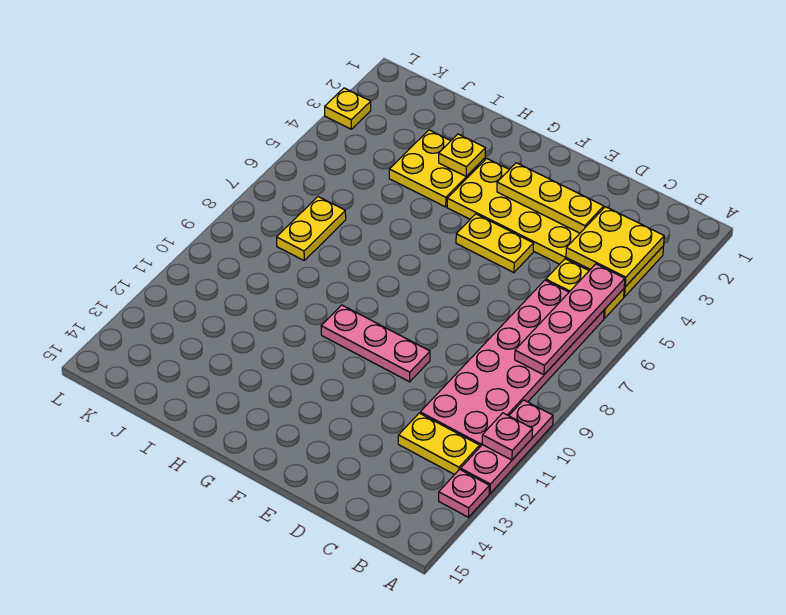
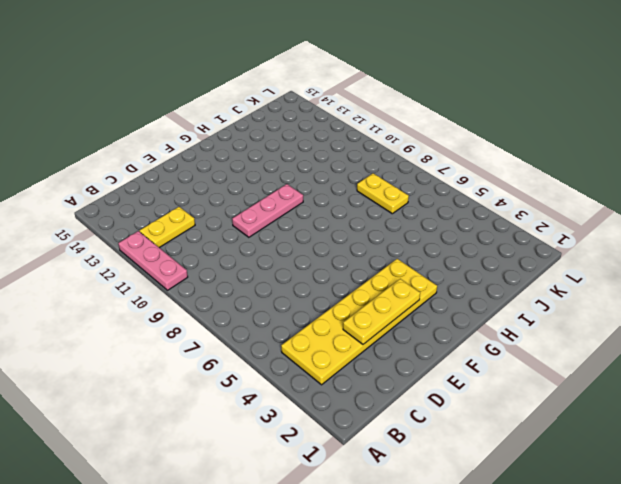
none -> pink plate A13 level 1
none -> yellow plate B5:C5 level 1
none -> pink plate B6:C11 level 1

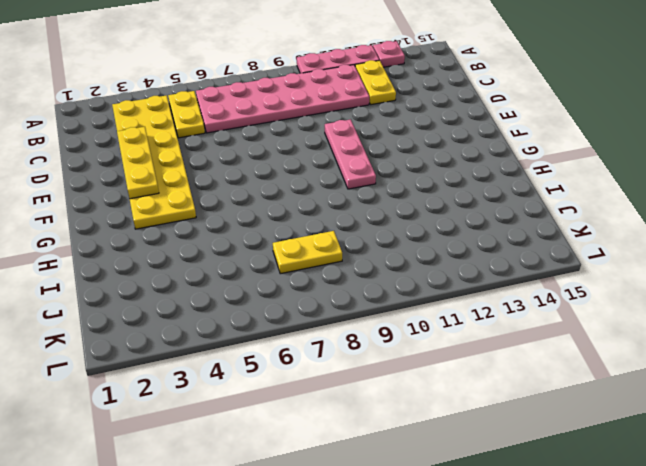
none -> yellow plate E5:F5 level 1
none -> yellow plate H3:I4 level 1
none -> yellow plate L3 level 1

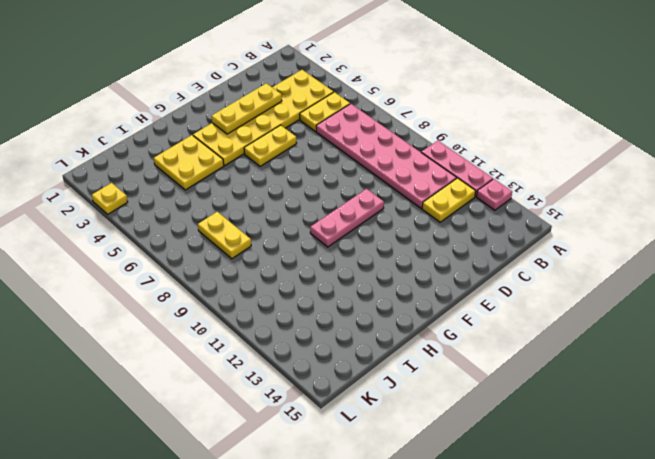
none -> pink plate A11 level 2
none -> yellow plate B3:C4 level 2
none -> pink plate B5:B8 level 2

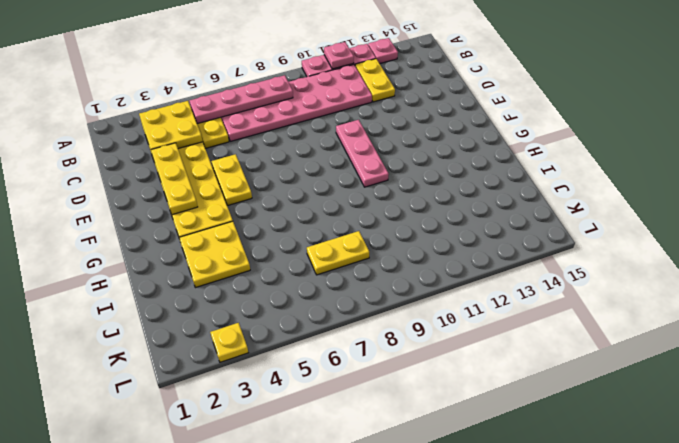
none -> yellow plate H3 level 2

